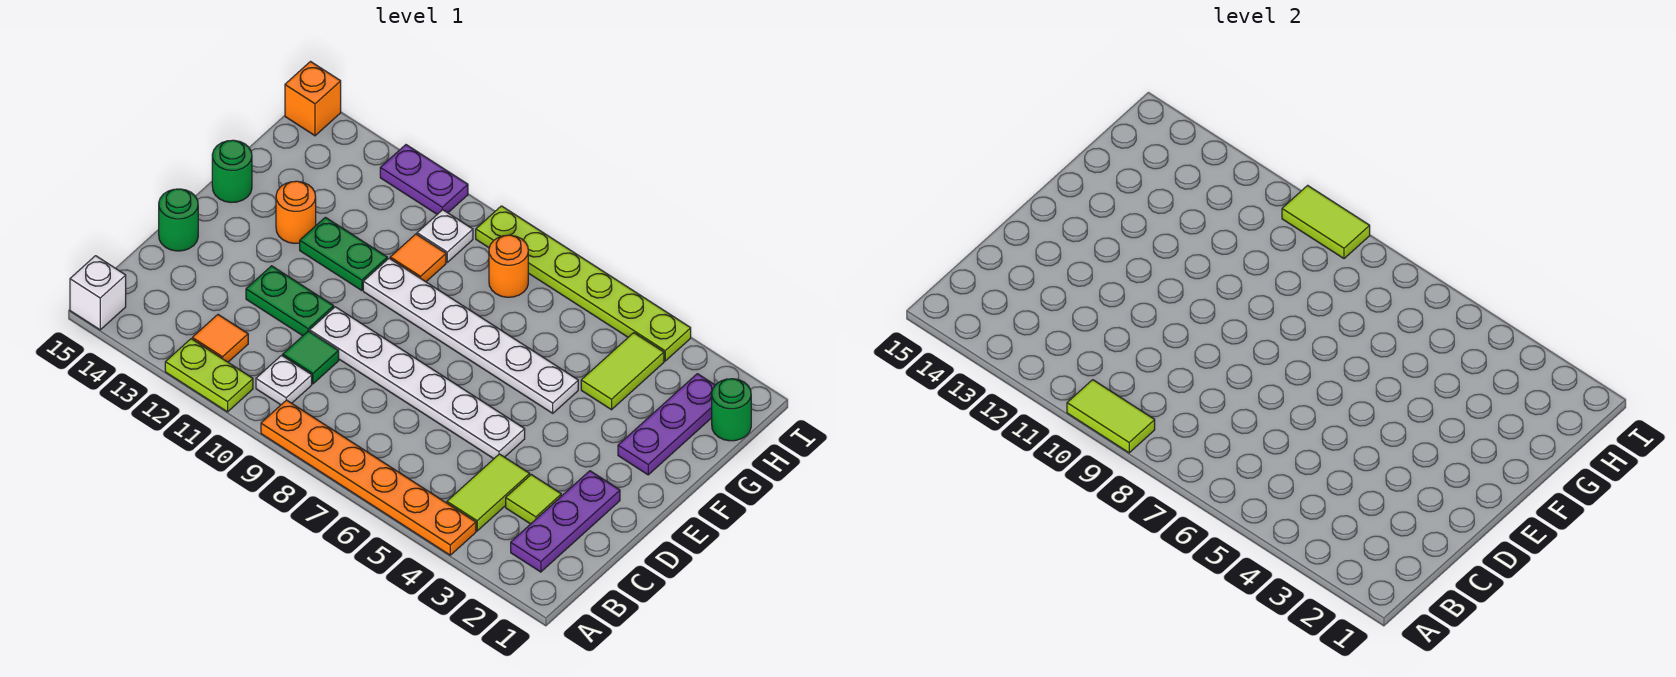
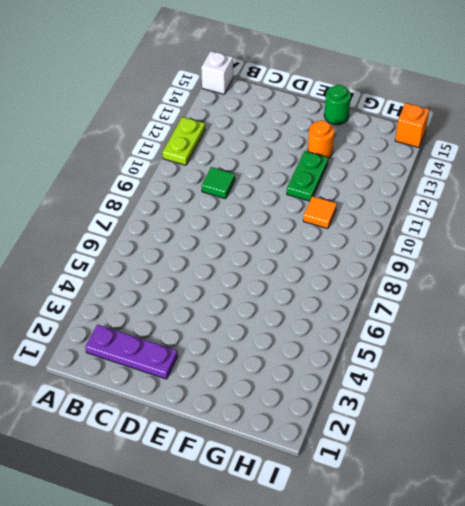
none -> orange plate A4:A9 level 1
none -> lime tile B4:C4 level 1
none -> white plate B10 level 1

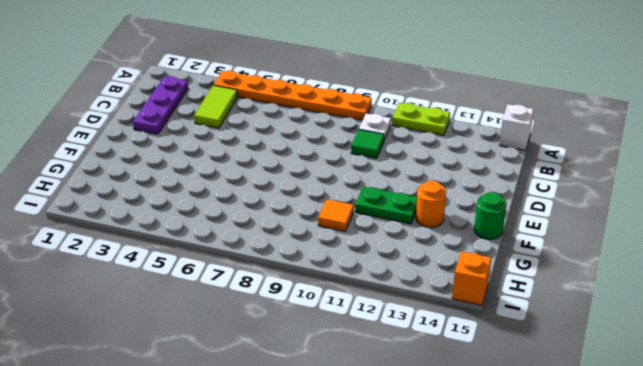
none -> orange tile B12 level 1
none -> lime tile C3 level 1
none -> white plate D5:D10 level 1

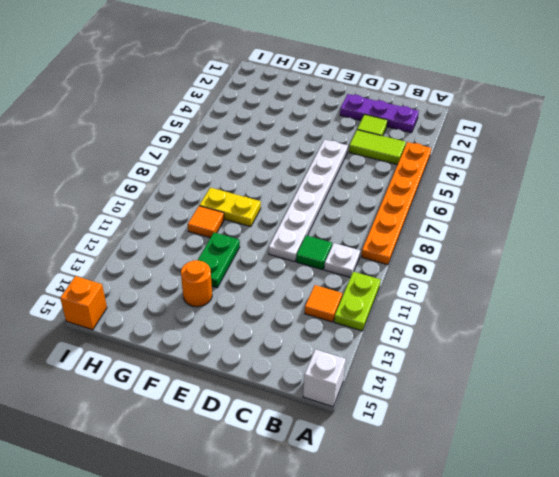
yellow plate F9:G9 level 1 -> white plate F5:F10 level 1
none -> green plate D11:D12 level 1
none -> green round brick D15 level 1
none -> purple plate F2:H2 level 1

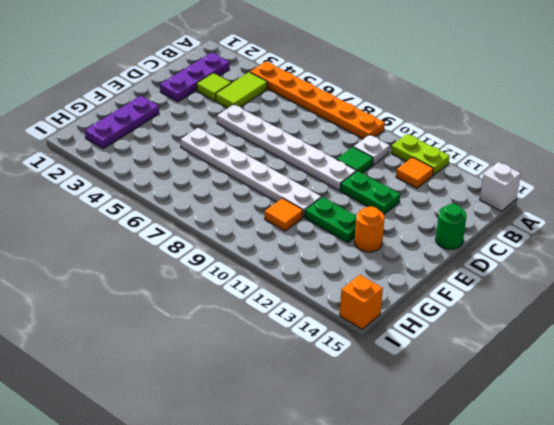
none -> green round brick F15 level 1
none -> lime tile G4:H4 level 1
none -> green round brick H1 level 1

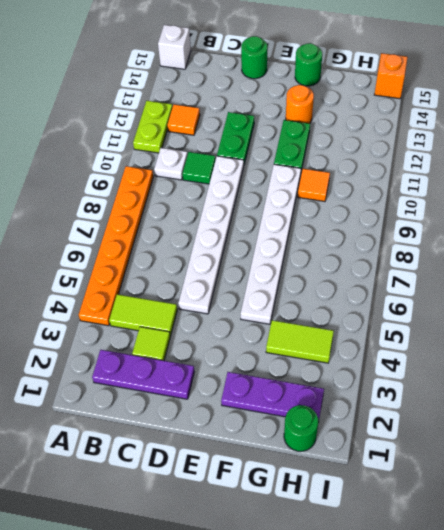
none -> orange round brick H8 level 1
none -> white plate H10 level 1
none -> lime plate I4:I9 level 1

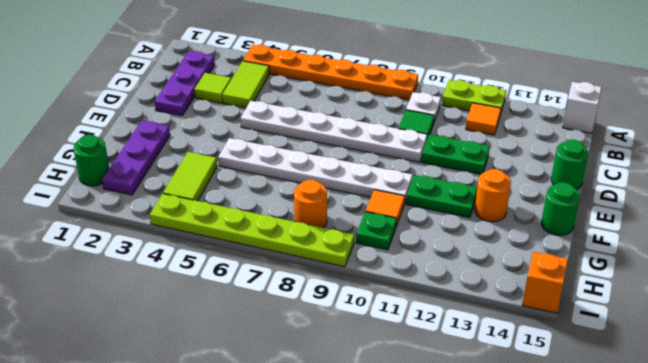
green plate H10 level 1 -> white plate H10 level 1
none -> purple plate I11:I12 level 1
none -> lime tile A9:A10 level 2
none -> lime tile I9:I10 level 2

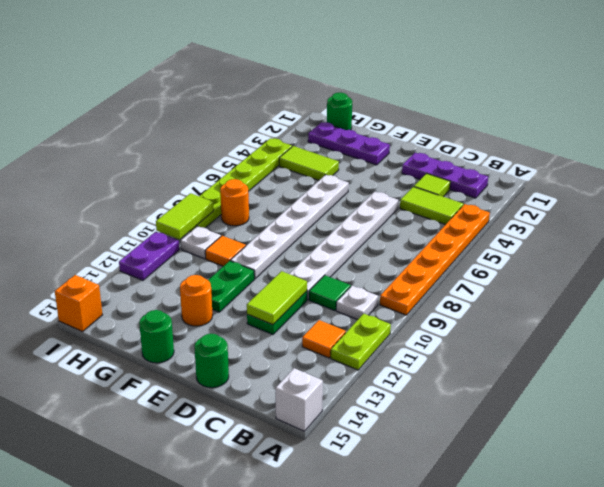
lime tile D11:D12 level 2 -> lime tile A9:A10 level 2

